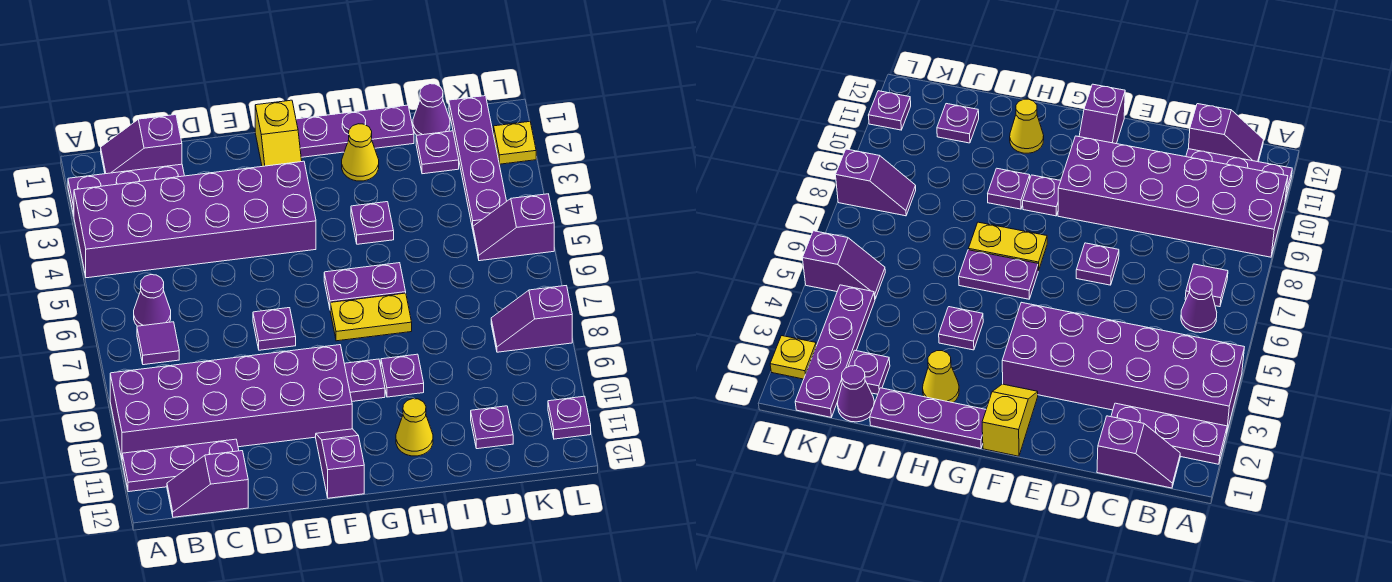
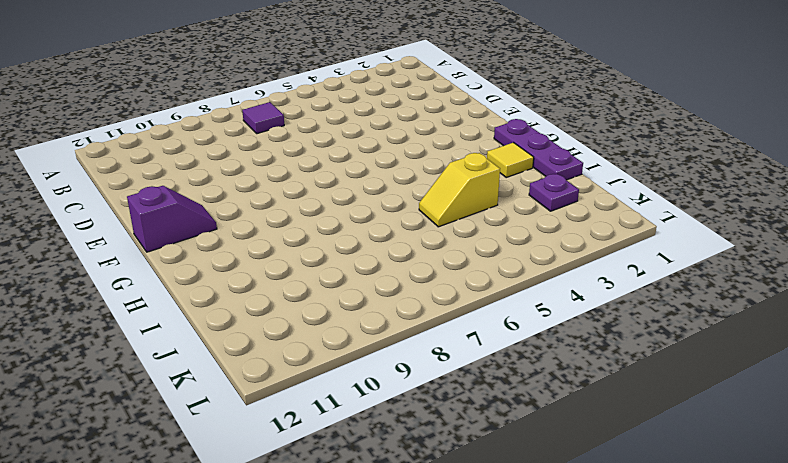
yellow tile H2 level 1 -> yellow cone H2 level 1
yellow slope I4:I5 level 1 top 4 -> yellow slope F1:F2 level 1 top 1
none -> purple plate A2:C2 level 1
none -> purple brick A3:F4 level 1
none -> purple brick A9:F10 level 1

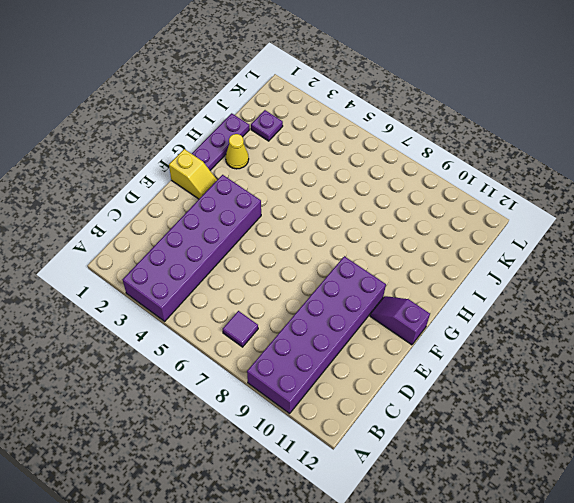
none -> purple plate A2:C2 level 1
none -> purple plate A11:C11 level 1
none -> purple slope B1:C1 level 1 top C

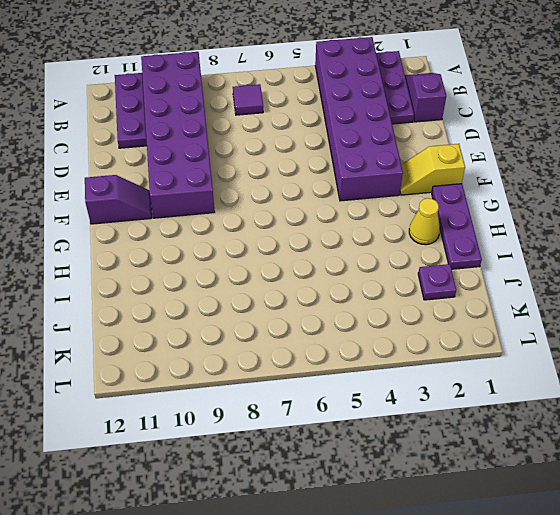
none -> purple cone B6 level 1
none -> purple slope B12:C12 level 1 top C
none -> purple plate E7 level 1

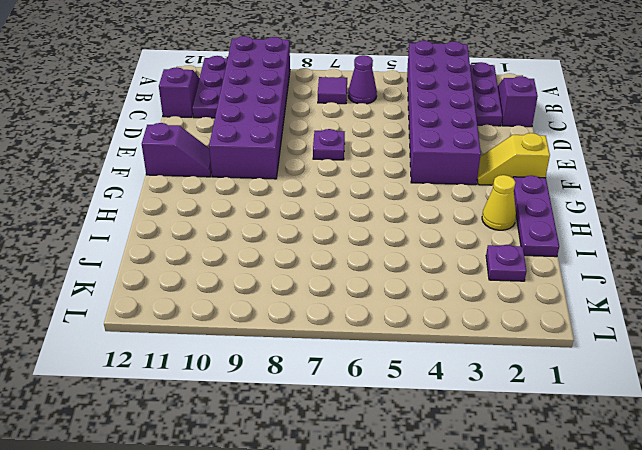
none -> purple plate G6:H6 level 1
none -> yellow plate G7:H7 level 1
none -> purple plate G9 level 1

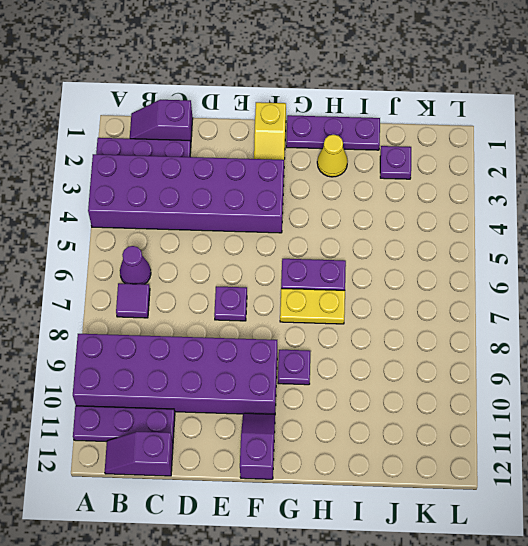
none -> purple plate H4 level 1
none -> purple plate H9 level 1
none -> yellow cone H11 level 1

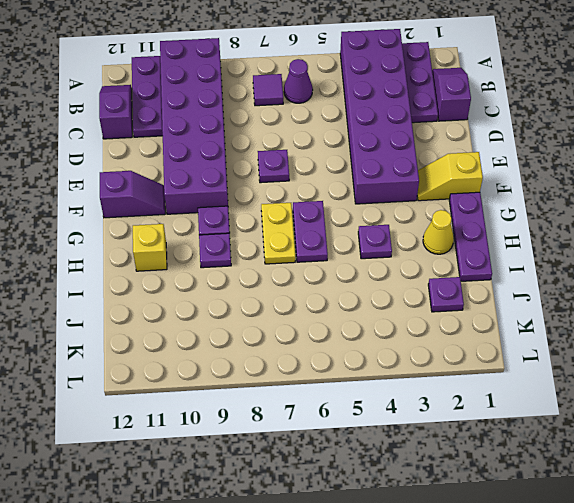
yellow brick H11 level 1 -> yellow cone H11 level 1
none -> purple cone J1 level 1
none -> purple plate J11 level 1
none -> purple plate K1:K4 level 1

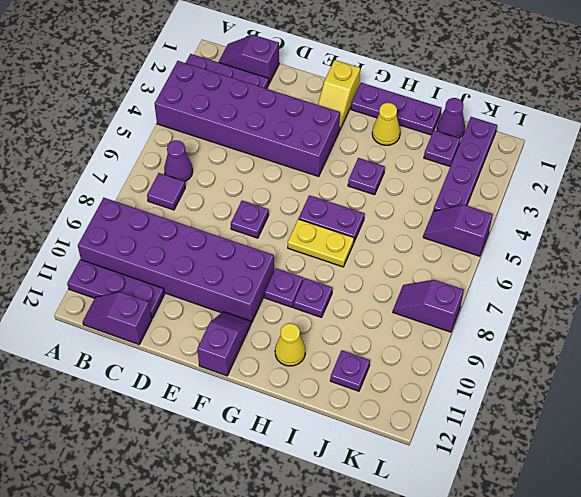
none -> yellow plate L2 level 1
none -> purple plate L11 level 1

